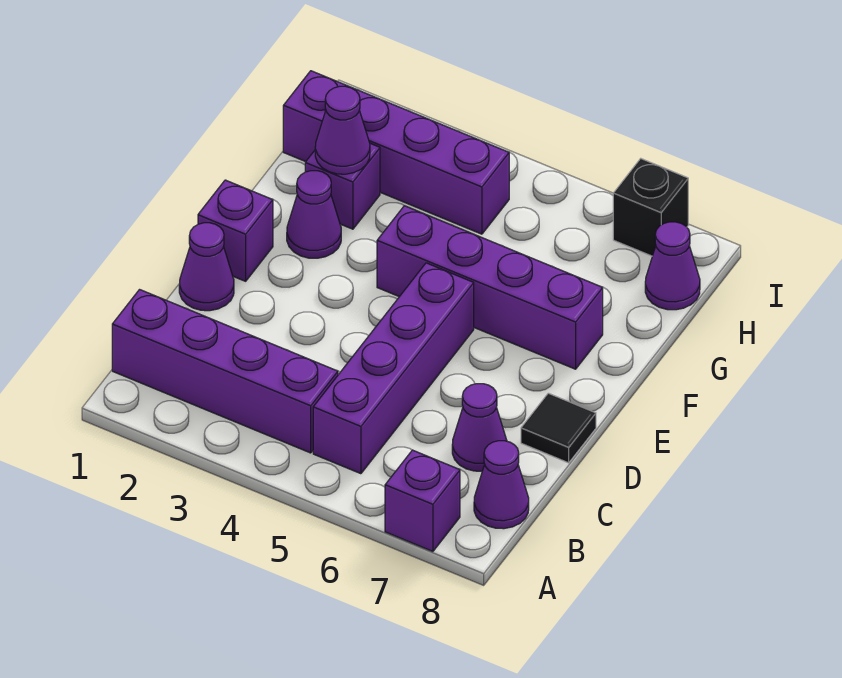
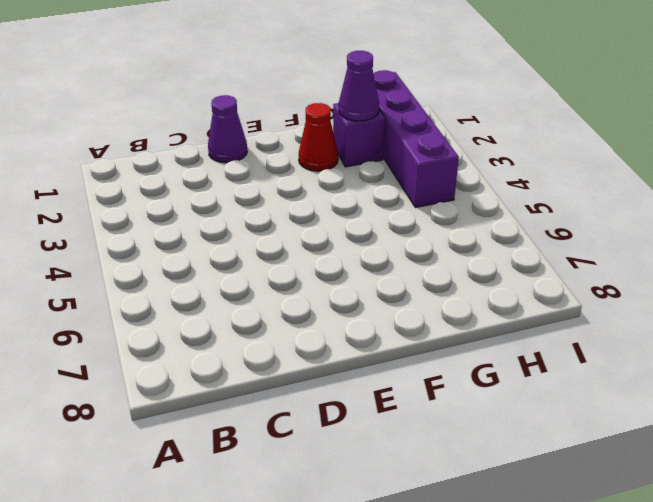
red cone F2 level 1 -> purple cone F2 level 1
none -> purple brick A7 level 1
none -> purple brick B1:B4 level 1
none -> purple brick B5:E5 level 1

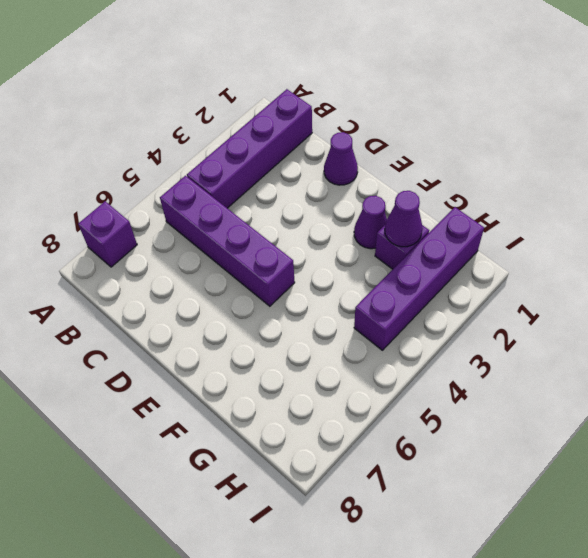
none -> purple cone B8 level 1
none -> purple cone C7 level 1
none -> black tile D8 level 1

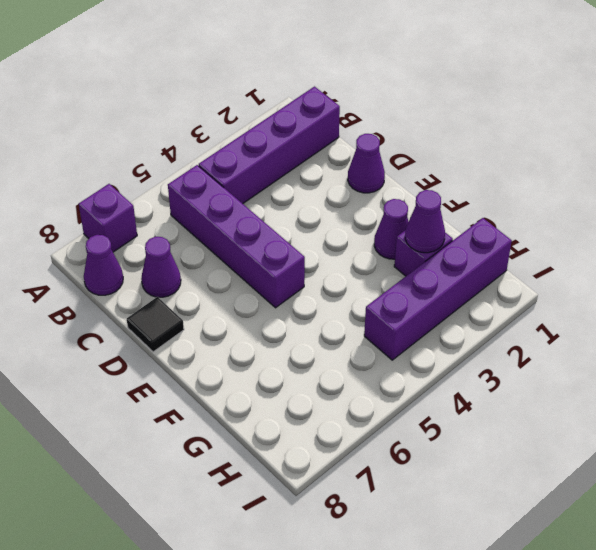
none -> purple brick E1 level 1
none -> purple brick F4:F7 level 1
none -> purple cone H8 level 1

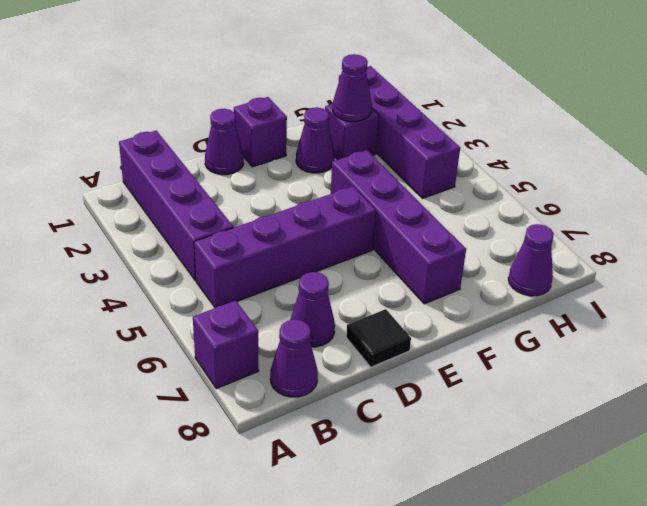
none -> black brick I7 level 1

